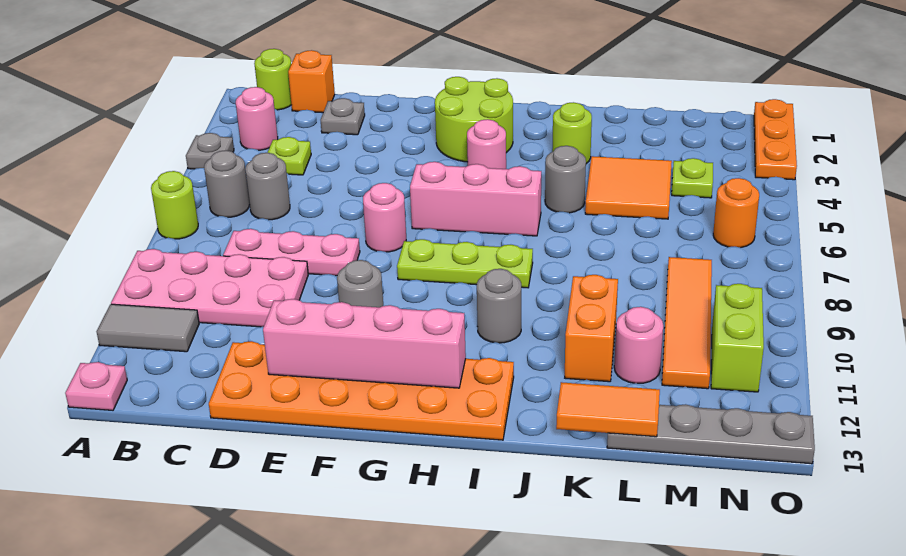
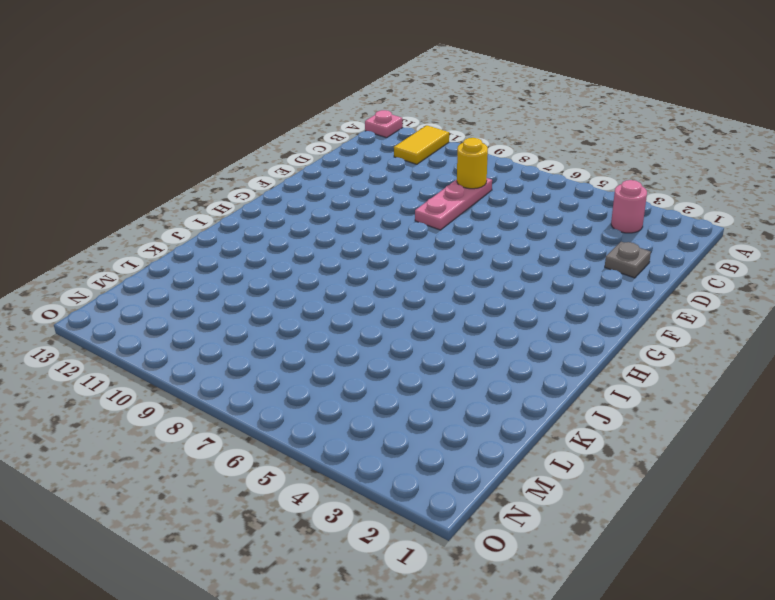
yellow tile A11:B11 level 1 -> grey tile A11:B11 level 1
yellow round brick C8 level 2 -> none
none -> grey plate A4 level 1
none -> lime round brick A7 level 1
none -> pink plate A9:D10 level 1
none -> lime round brick B1 level 1

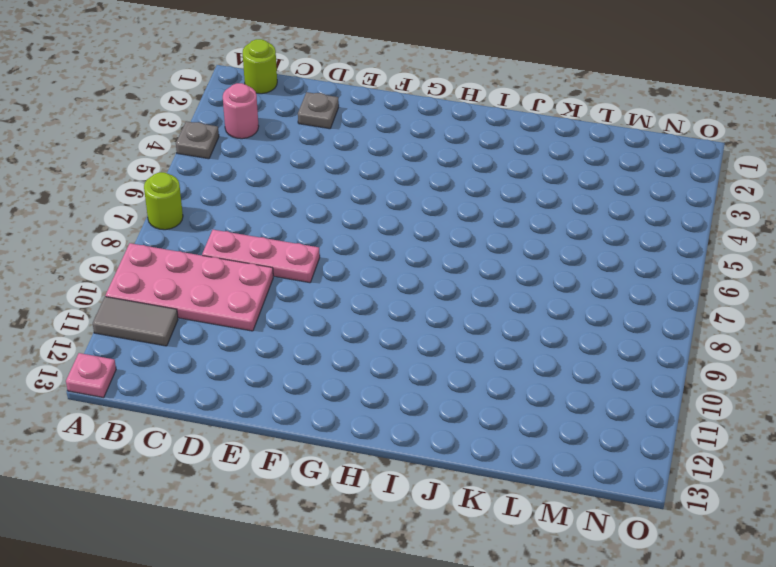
none -> grey round brick B6 level 1
none -> orange brick C1 level 1
none -> lime plate C4 level 1
none -> grey round brick C6 level 1

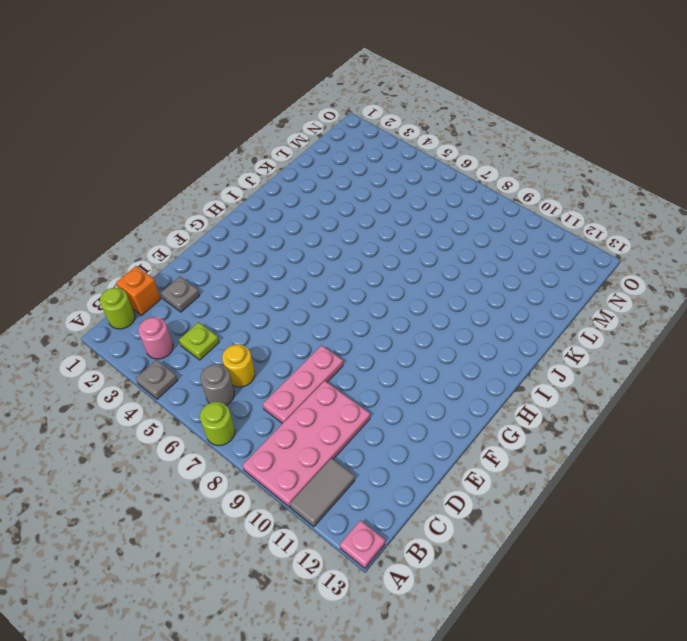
yellow round brick C6 level 1 -> grey round brick C6 level 1
none -> orange plate D12:I13 level 1
none -> pink round brick F7 level 1
none -> grey round brick F10 level 1
none -> lime round brick G2:H3 level 1

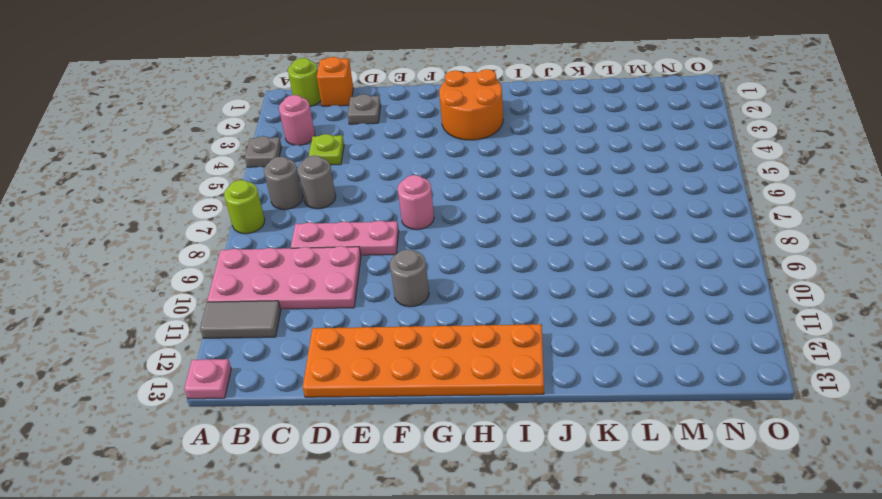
orange round brick G2:H3 level 1 -> lime round brick G2:H3 level 1
none -> pink brick G6:I6 level 1
none -> lime plate G8:I8 level 1
none -> pink round brick H4 level 1
none -> grey round brick I10 level 1

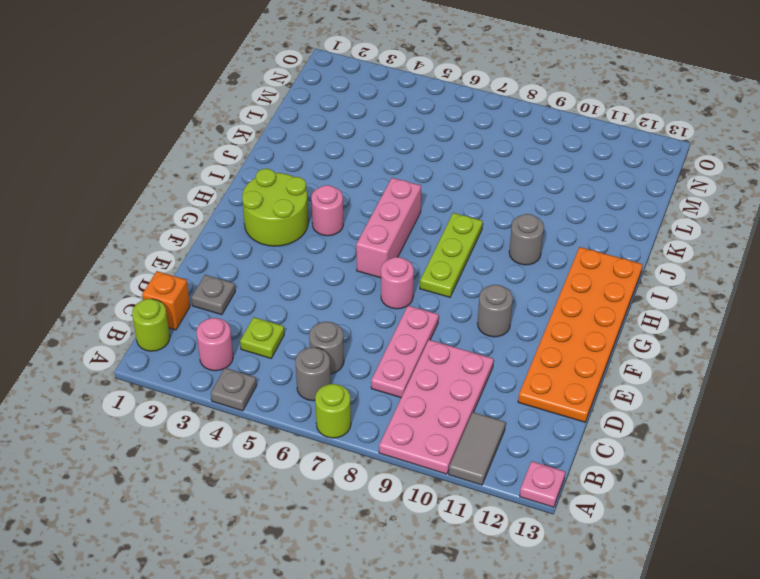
none -> lime round brick J3 level 1
none -> grey round brick J5 level 1
none -> orange tile K4:L5 level 1
none -> orange brick K10:K11 level 1

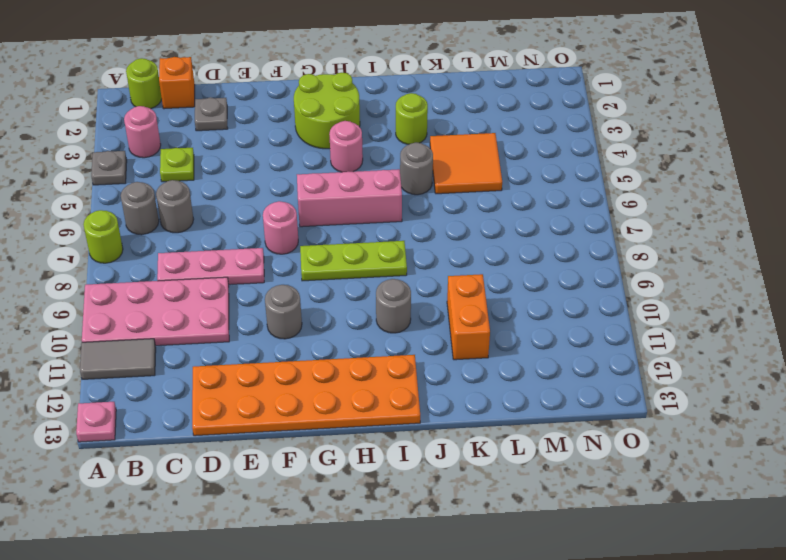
none -> pink round brick L11 level 1
none -> grey plate L13:O13 level 1
none -> lime plate M4 level 1
none -> orange tile M8:M11 level 1

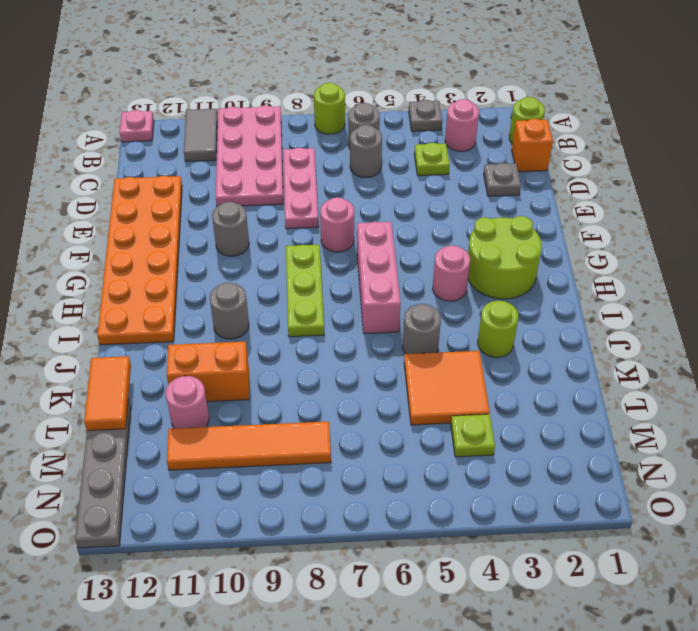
none -> orange round brick N6 level 1
none -> lime brick N10:N11 level 1
none -> orange plate O1:O3 level 1
none -> pink brick E12:H12 level 2

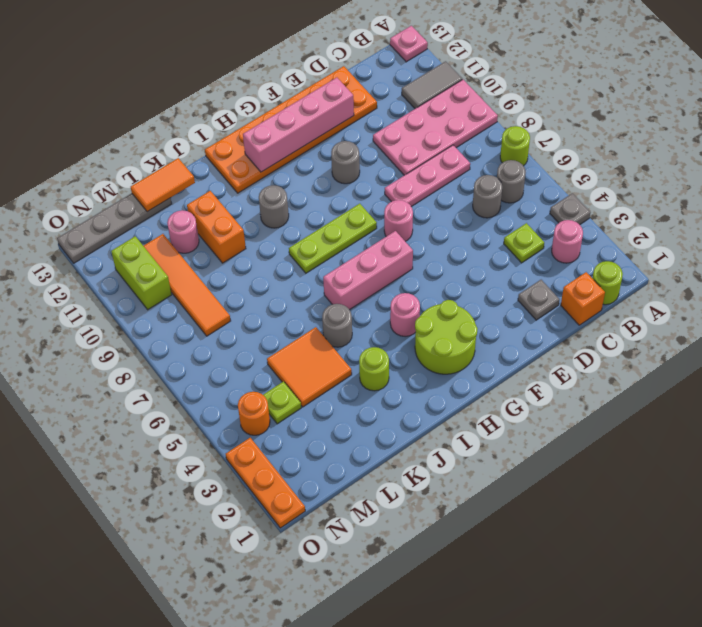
orange round brick N4 level 1 -> orange round brick N6 level 1

